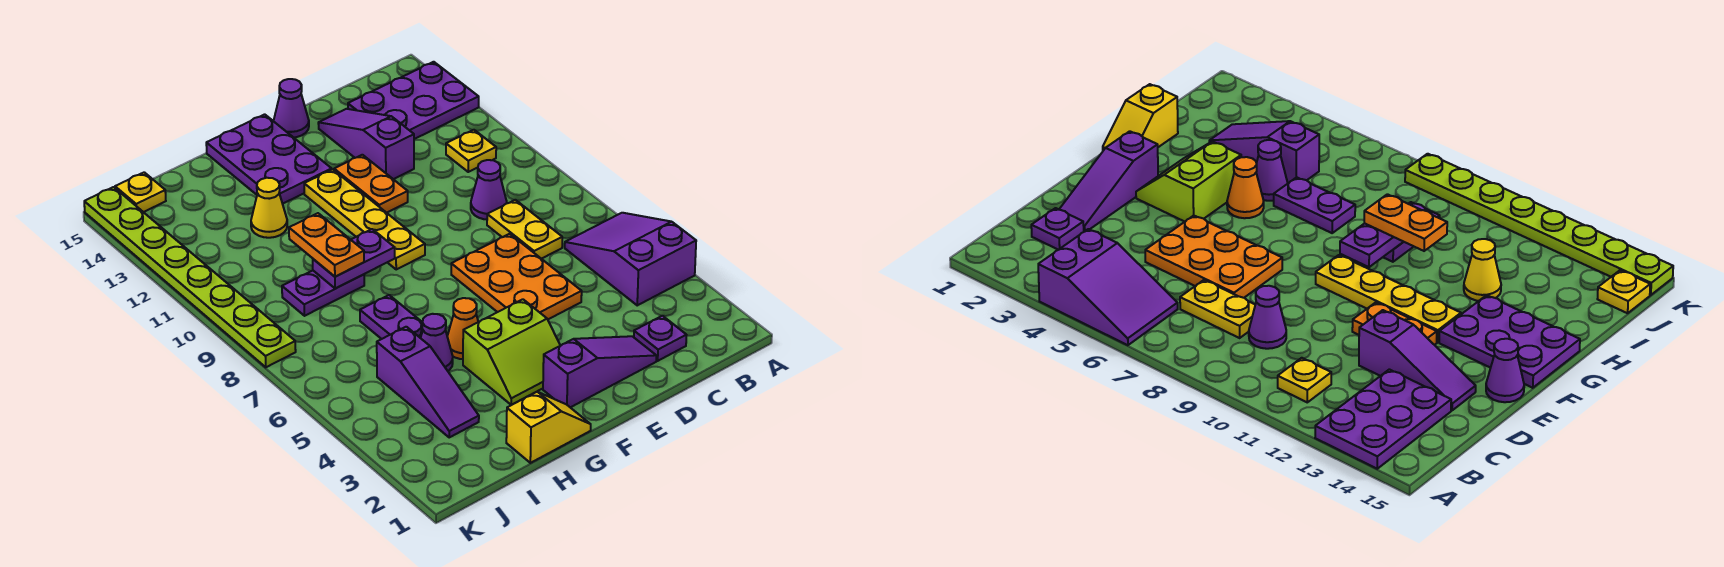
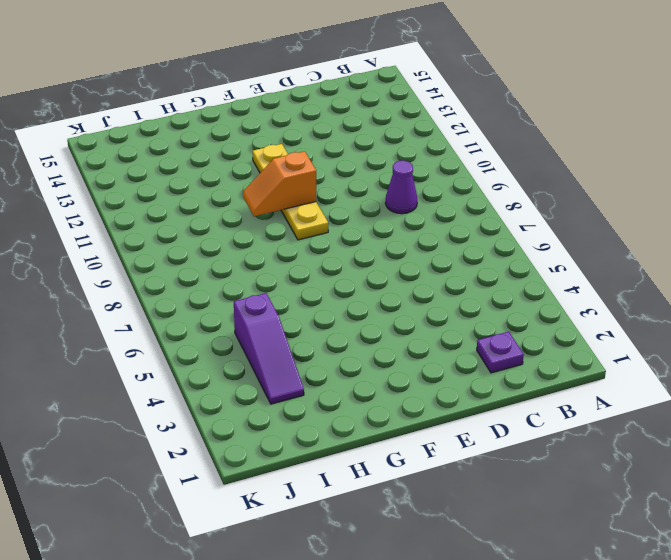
orange slope F10:G10 level 2 top F -> none
none -> purple slope A4:B6 level 1 top 4
none -> purple plate A13:C14 level 1
none -> yellow plate B11 level 1

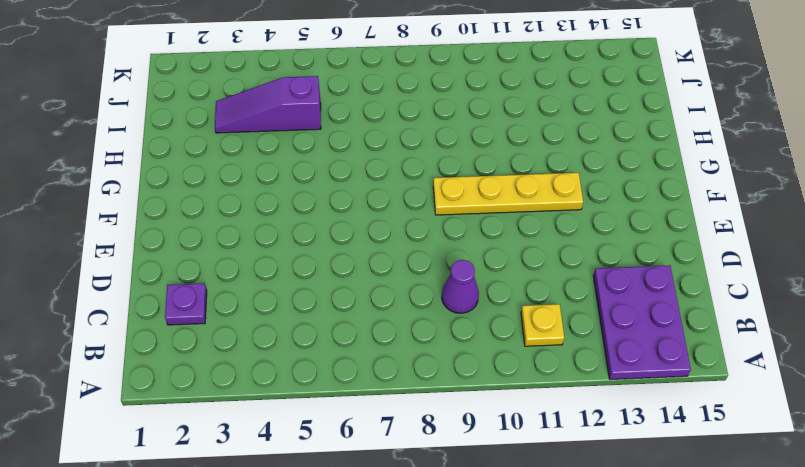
none -> purple slope A4:B6 level 1 top 4
none -> yellow plate C7:C8 level 1
none -> purple slope D2:F2 level 1 top F

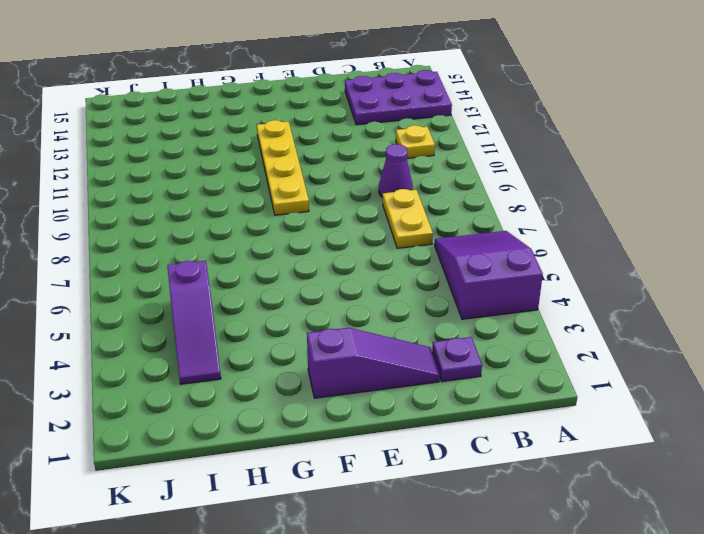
none -> orange plate D5:E7 level 1
none -> purple slope D12:D14 level 1 top 12
none -> orange plate E11:E12 level 1

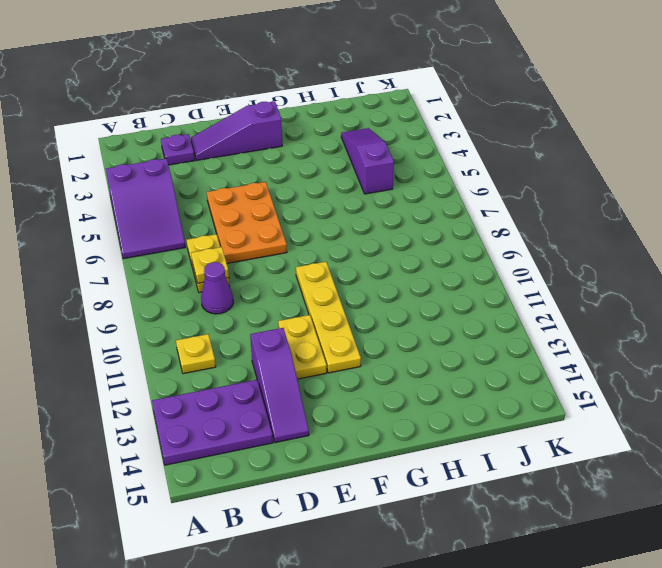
yellow plate C8 level 2 -> yellow plate J15 level 1
yellow plate E11:E12 level 1 -> orange plate E11:E12 level 1
none -> purple cone E15 level 1
none -> lime slope F3:G4 level 1 top 4
none -> purple plate F13:G15 level 1

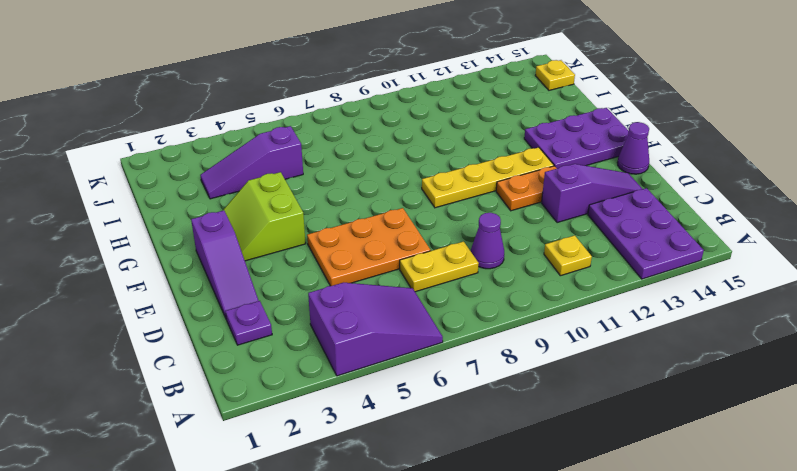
none -> yellow slope G1:H1 level 1 top H
none -> orange cone G5 level 1
none -> purple cone H5 level 1

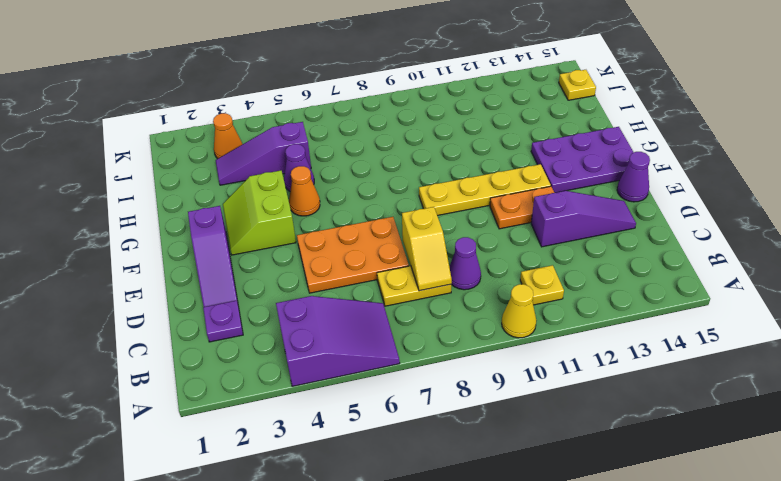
yellow cone A10 level 1 -> yellow cone H12 level 1
yellow slope C8:D8 level 2 top D -> yellow slope G1:H1 level 1 top H
orange cone J3 level 1 -> none
none -> purple plate A13:C14 level 1
none -> purple plate H6:H7 level 1
none -> purple plate H9:I9 level 1

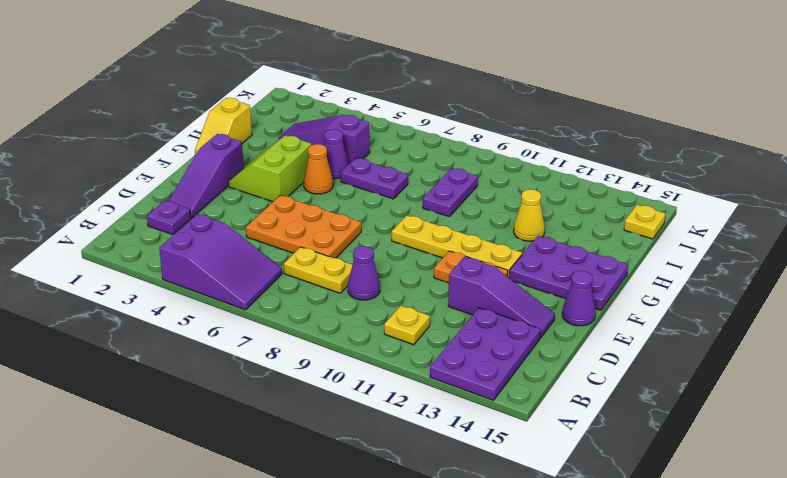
none -> lime plate K8:K15 level 1
none -> purple plate G9:H9 level 2
none -> orange plate H9:H10 level 3

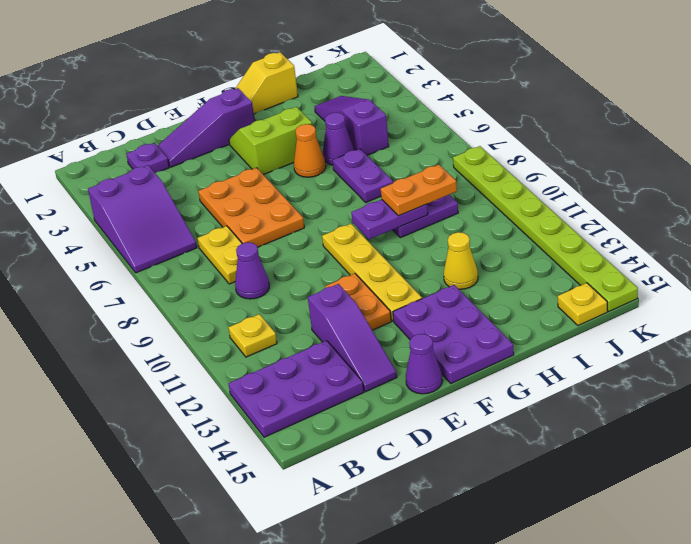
orange plate H9:I9 level 3 -> orange plate H9:H10 level 3

